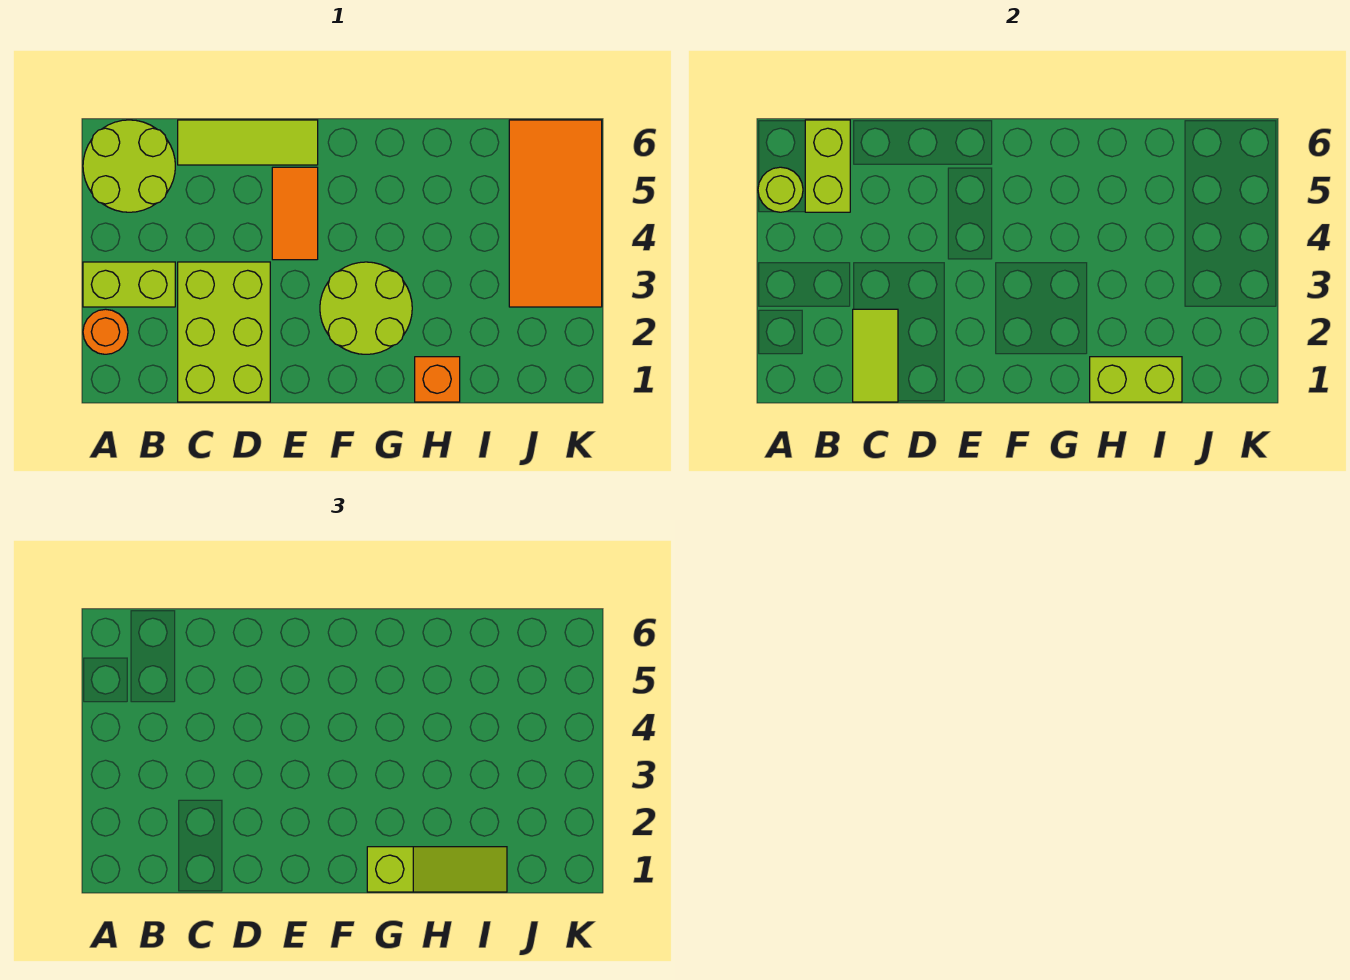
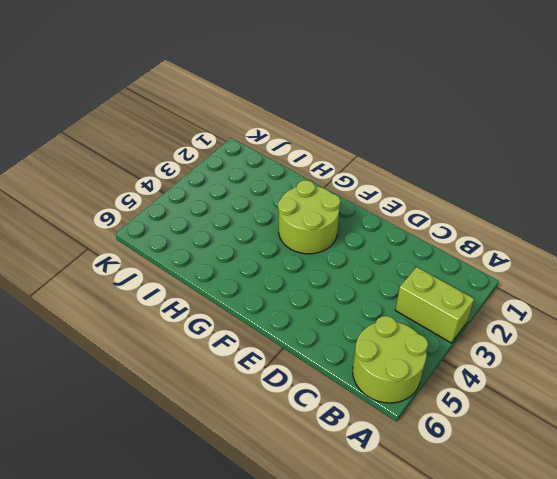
none -> orange round brick A2 level 1
none -> lime brick C1:D3 level 1
none -> lime tile C6:E6 level 1

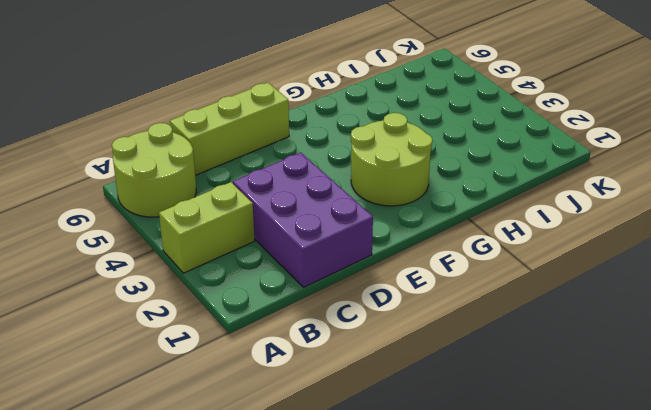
purple brick C1:D3 level 1 -> lime brick C1:D3 level 1
lime brick C6:E6 level 1 -> lime tile C6:E6 level 1
none -> orange round brick A2 level 1
none -> orange tile E4:E5 level 1
none -> orange brick H1 level 1

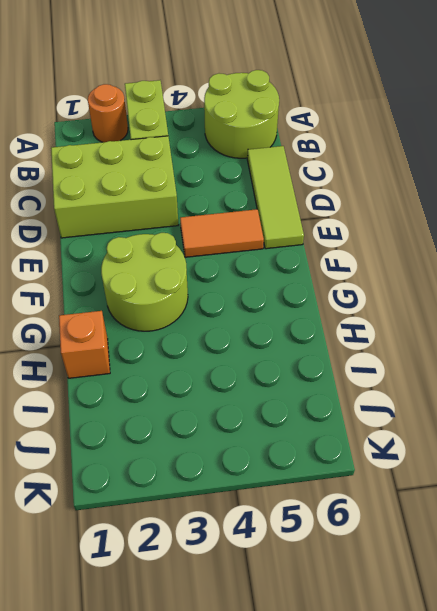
none -> orange tile J3:K6 level 1
none -> lime round brick A5 level 2
none -> lime brick B5:B6 level 2

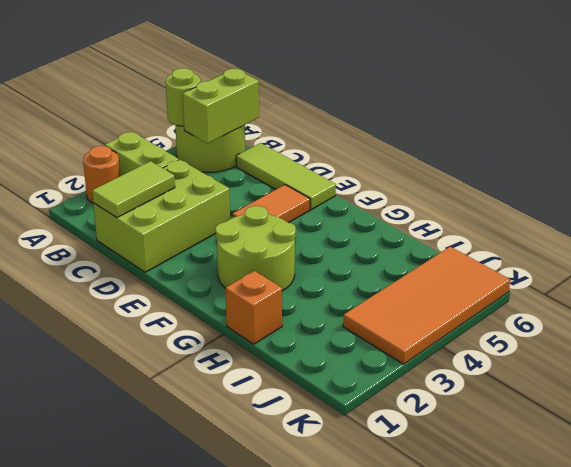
none -> lime brick H1:I1 level 2
none -> lime slope G1:I1 level 3 top G

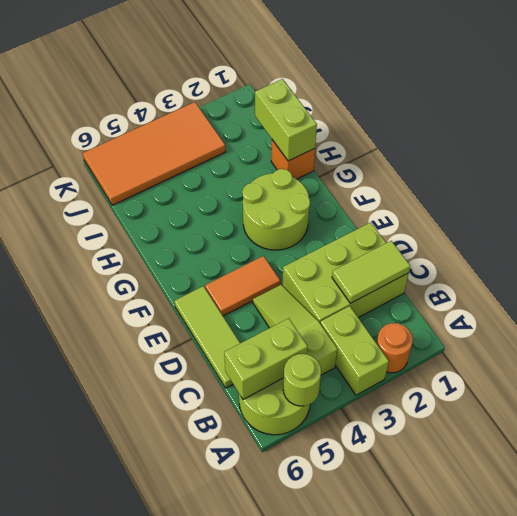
lime slope B4:D4 level 1 top B -> lime slope G1:I1 level 3 top G

